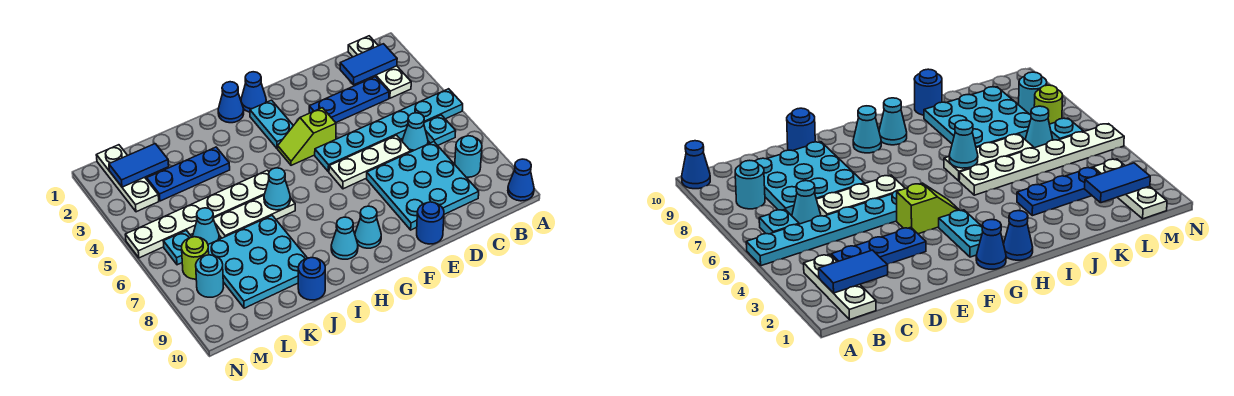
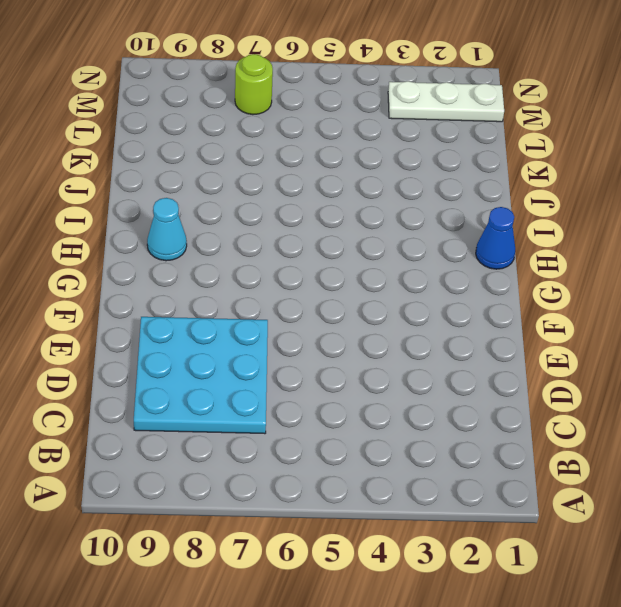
none -> cyan plate A5:F5 level 1
none -> blue cone A10 level 1
none -> white plate B1:B3 level 1

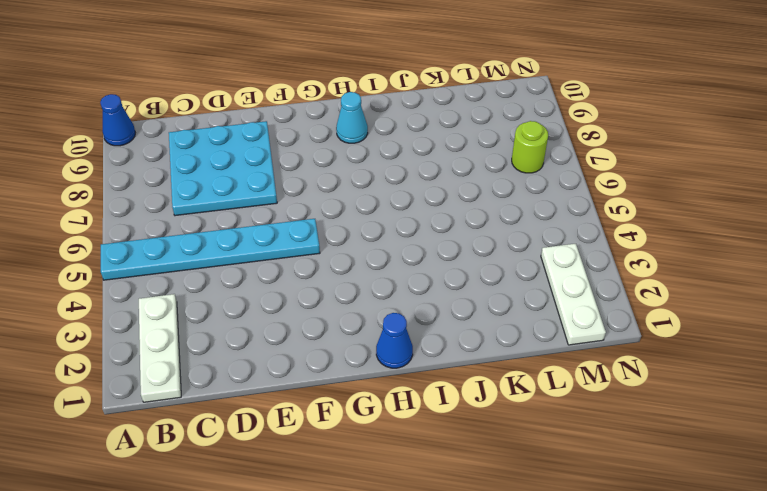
none -> cyan plate B6 level 1
none -> cyan round brick B8 level 1
none -> blue plate C3:E3 level 1

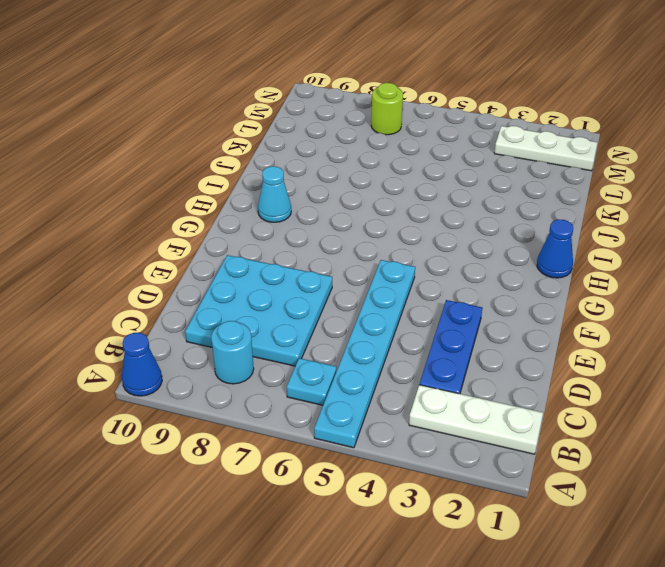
none -> cyan cone C6 level 1
none -> white plate D6:F6 level 1
none -> blue round brick E10 level 1

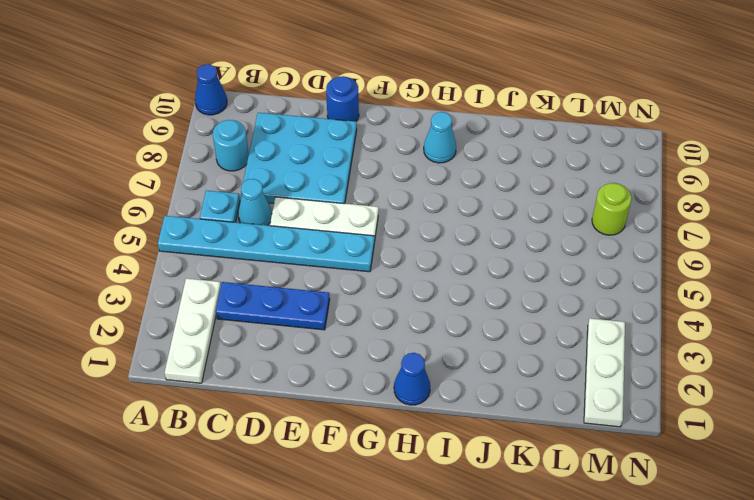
none -> lime slope F4:G4 level 1 top F
none -> blue cone G1 level 1
none -> cyan plate G2:G3 level 1

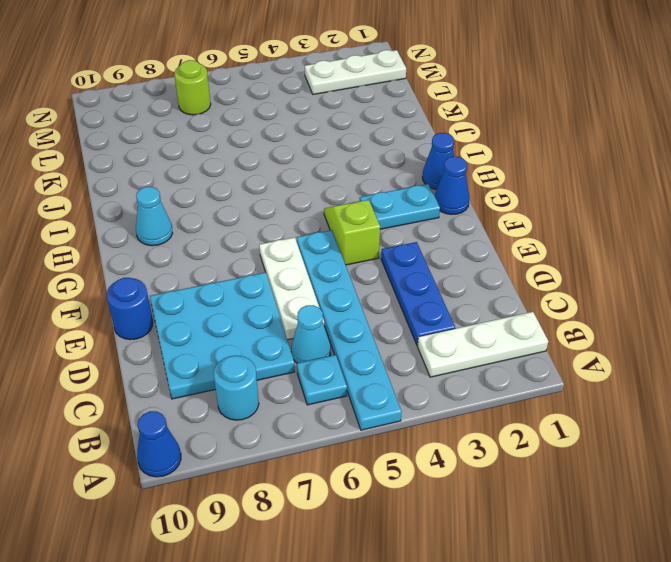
none -> cyan cone G9 level 1
none -> white plate I5:N5 level 1
none -> white plate I6:K6 level 1

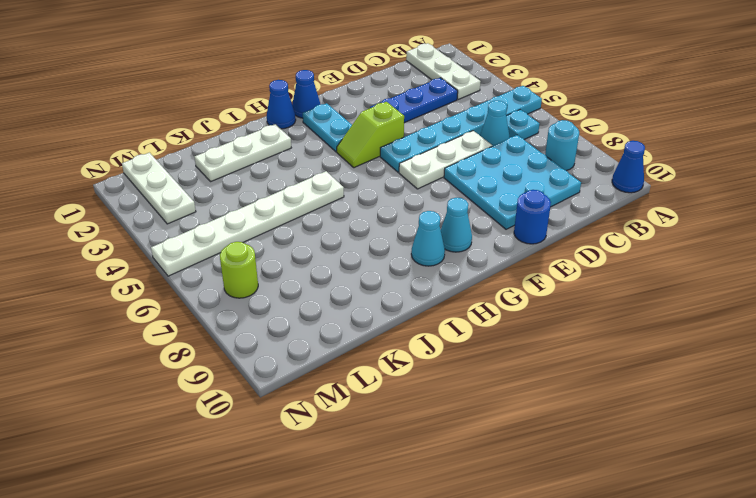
white plate I2:K2 level 1 -> white plate I6:K6 level 1
none -> blue plate J3:L3 level 1
none -> cyan plate J7:L9 level 1
none -> blue round brick J10 level 1

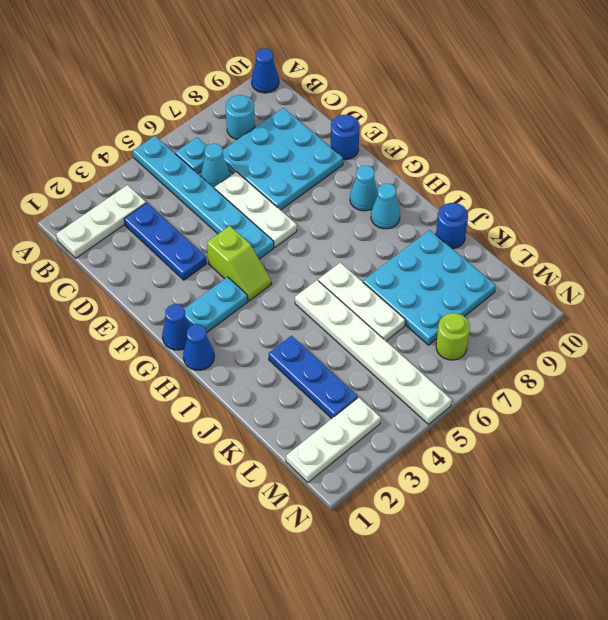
none -> cyan cone L6 level 1
none -> cyan plate M6 level 1
none -> cyan round brick M8 level 1

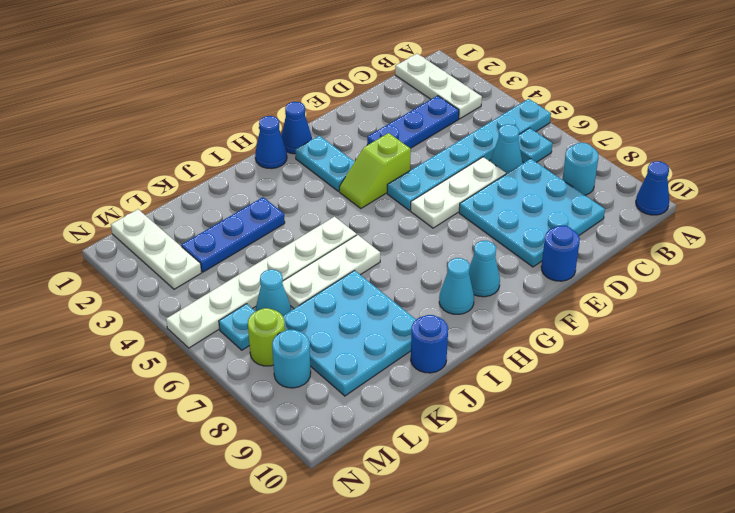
none -> blue tile B2:C2 level 2
none -> cyan cone I6 level 2
none -> blue tile L2:M2 level 2

